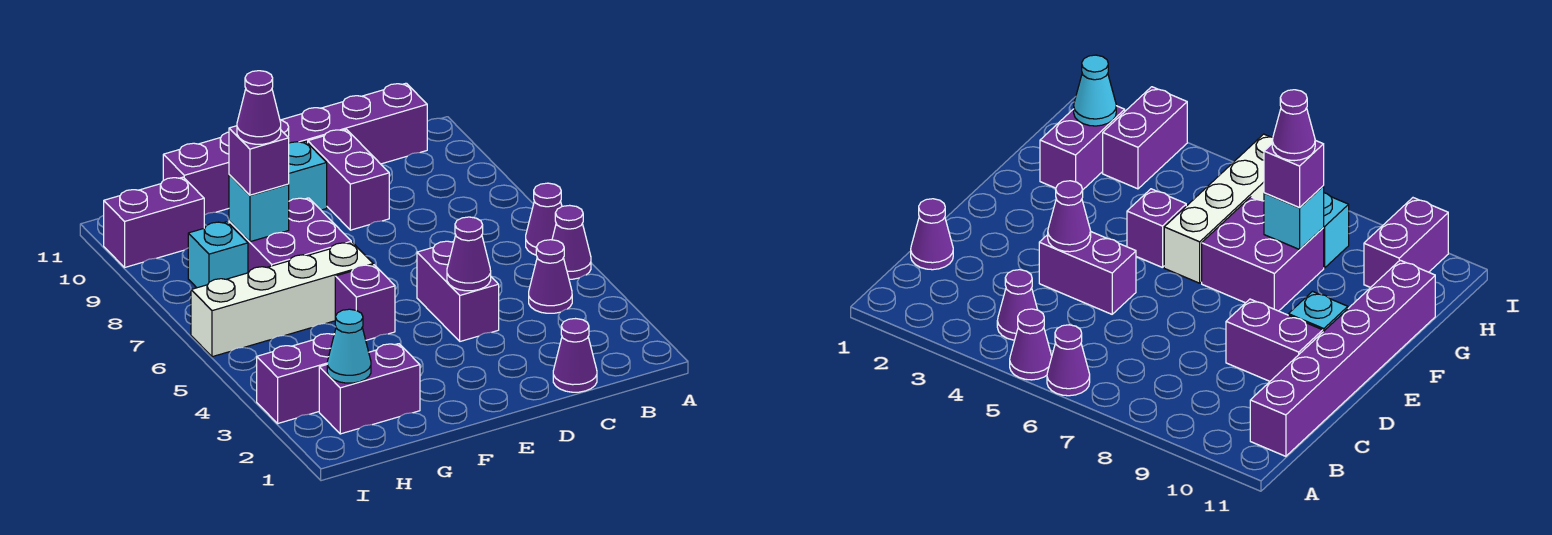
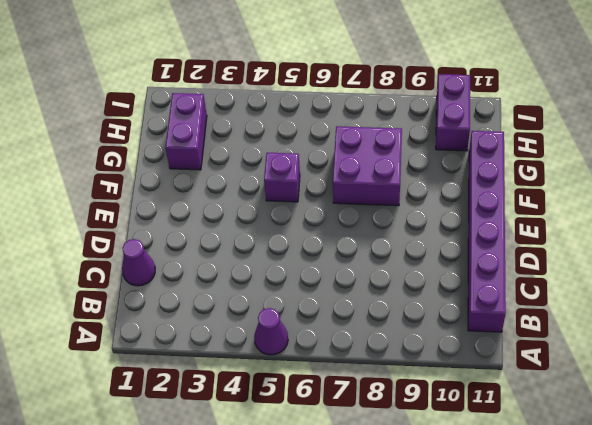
none -> purple cone A6 level 1
none -> purple cone B4 level 1
none -> purple brick D4:D5 level 1

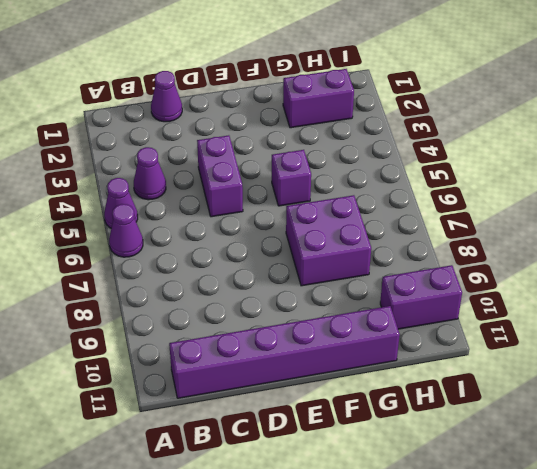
none -> purple brick D9:D10 level 1
none -> cyan brick E10 level 1
none -> white brick F6:I6 level 1

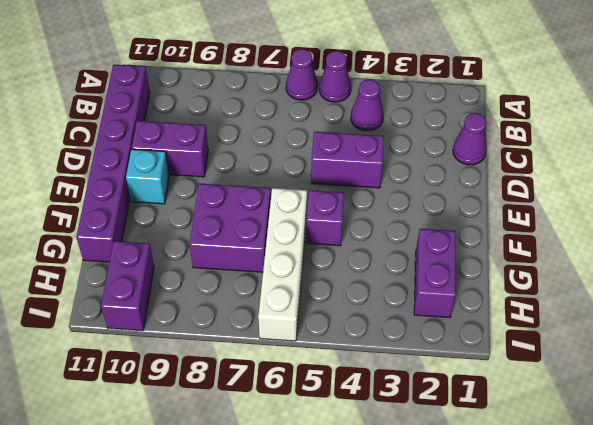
none -> purple brick H3:I3 level 1
none -> cyan brick H8 level 1
none -> purple cone D4 level 2

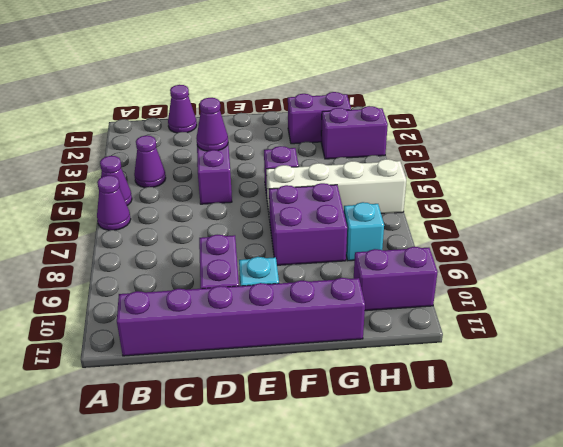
none -> cyan brick G8 level 2
none -> cyan cone H2 level 2
none -> purple brick G8 level 3

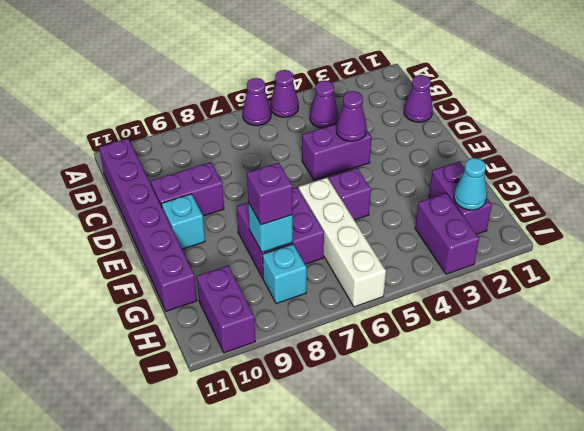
none -> purple cone G8 level 4

